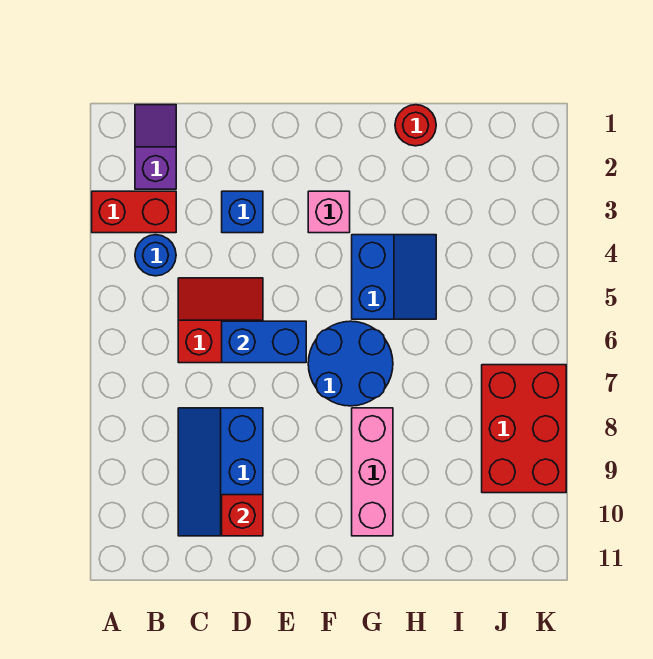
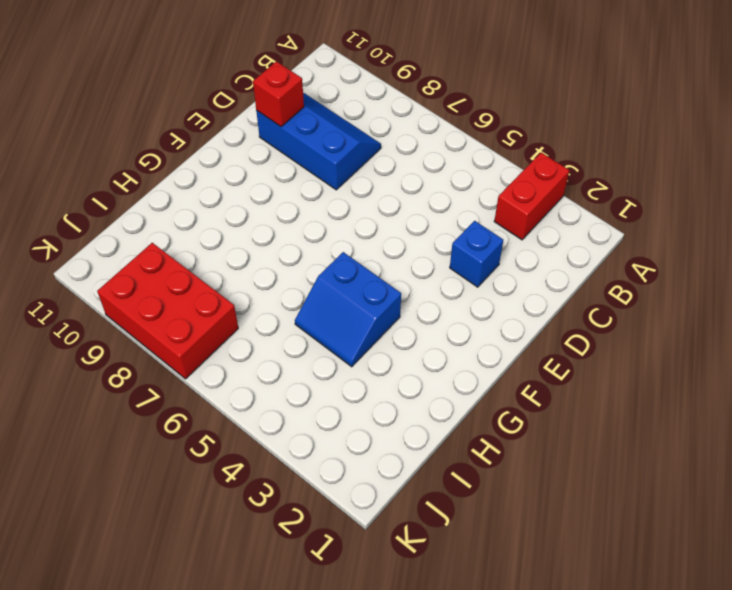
none -> purple slope B1:B2 level 1 top 2
none -> blue round brick B4 level 1
none -> red slope C5:D6 level 1 top 6

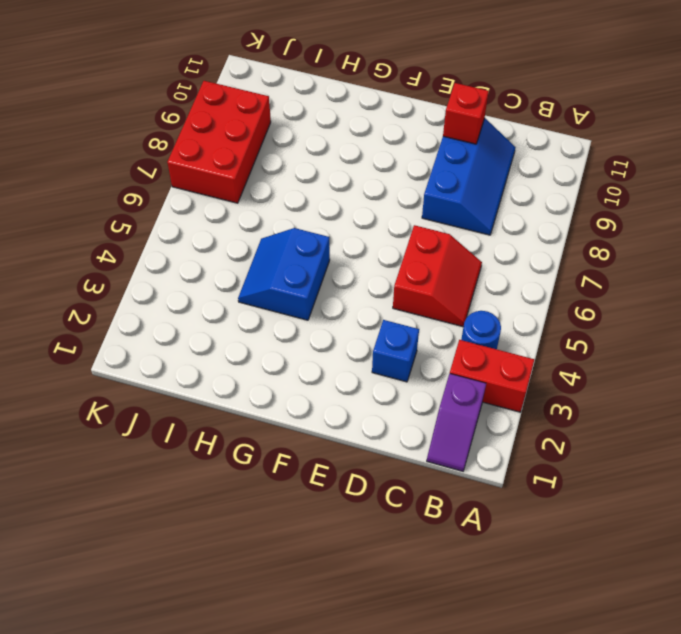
red slope C5:D6 level 1 top D -> red slope C5:D6 level 1 top 6
none -> pink brick F3 level 1
none -> blue round brick F6:G7 level 1
none -> pink brick G8:G10 level 1

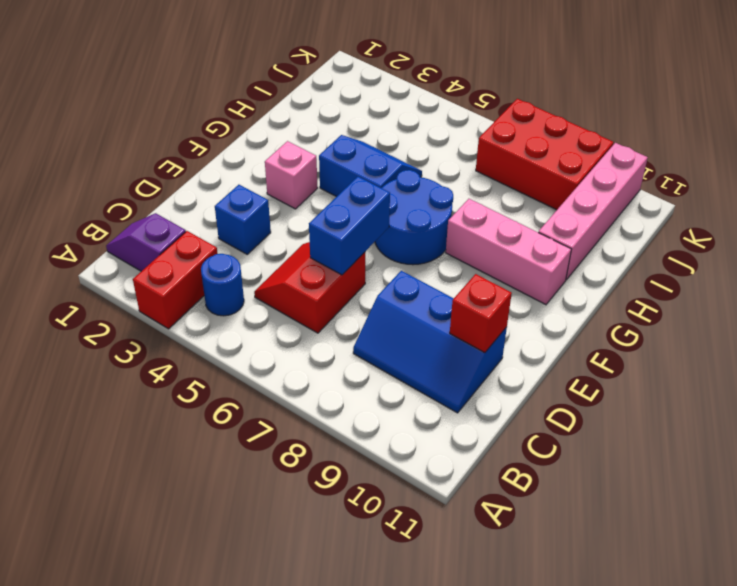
pink brick H10:K10 level 1 -> none
none -> red round brick H1 level 1

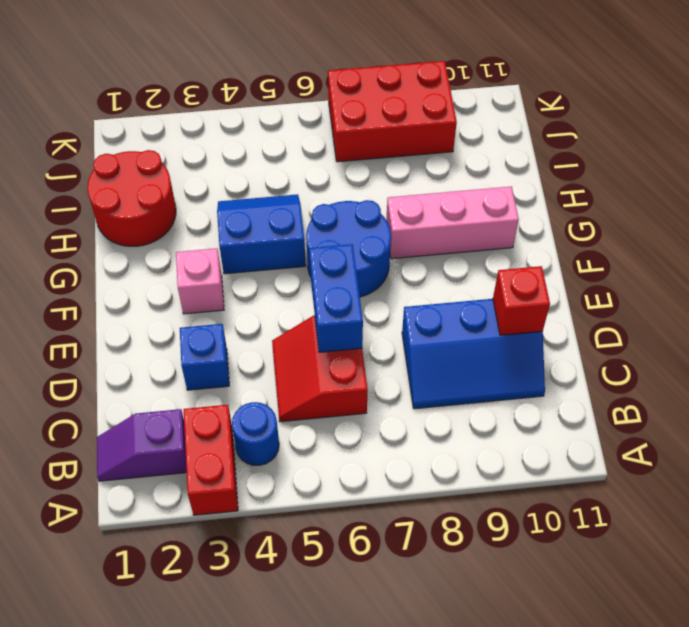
red round brick H1:I2 level 1 -> red round brick H1 level 1

